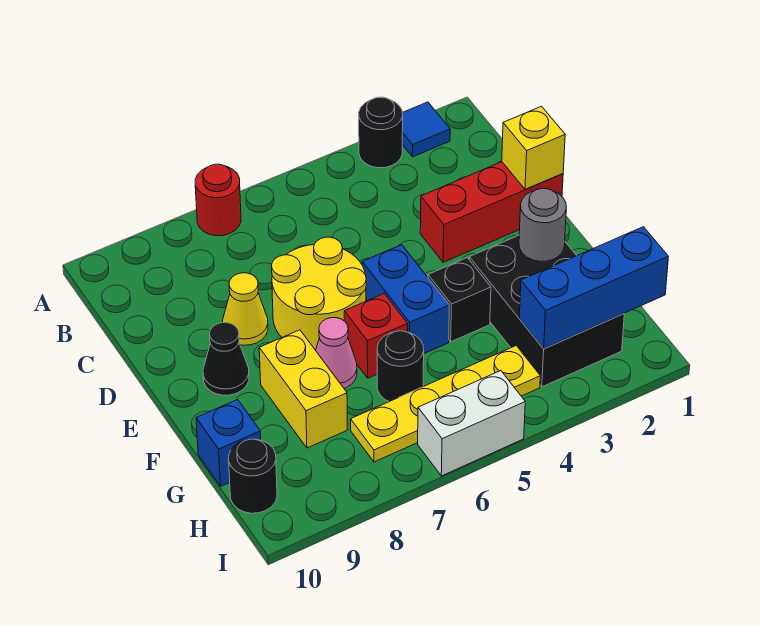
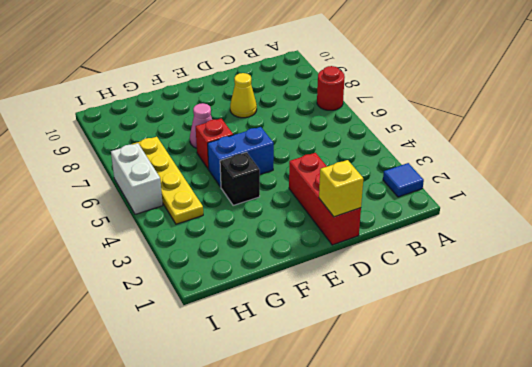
none -> black round brick A3 level 1
none -> yellow round brick D6:E7 level 1
none -> black cone E9 level 1

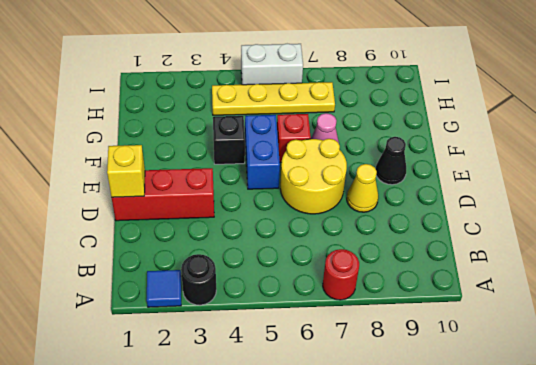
none -> black brick F2:H3 level 1
none -> yellow brick F8:G8 level 1
none -> black round brick G6 level 1

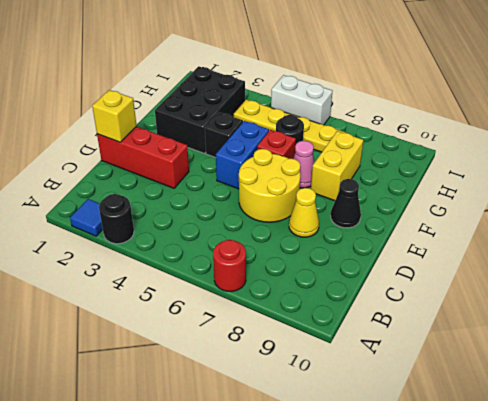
none -> blue brick G10 level 1
none -> black round brick H10 level 1
none -> grey round brick F2 level 2

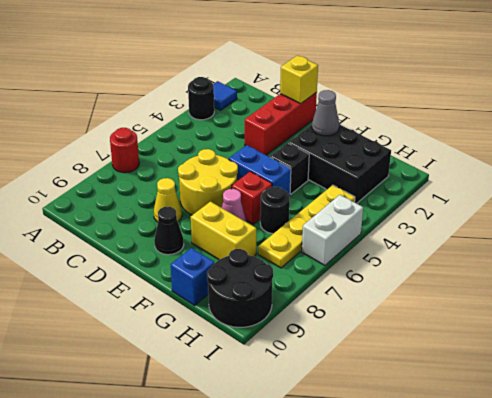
grey cone F2 level 2 -> grey round brick F2 level 2
black round brick H9:I10 level 1 -> black round brick H10 level 1
none -> blue brick H1:H3 level 2

